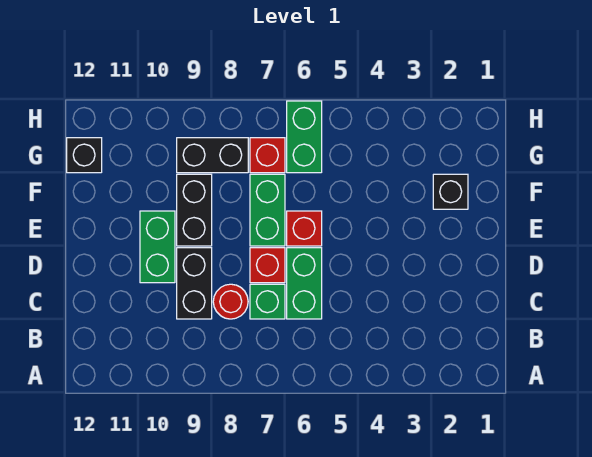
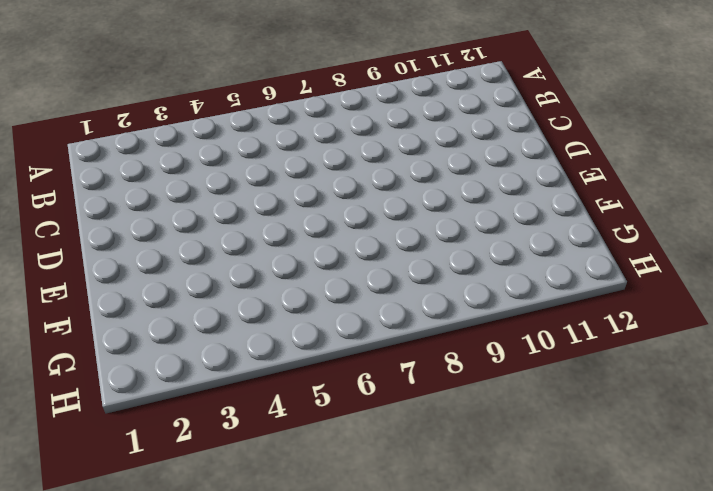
none -> green brick C6:D6 level 1
none -> green brick C7 level 1
none -> red round brick C8 level 1

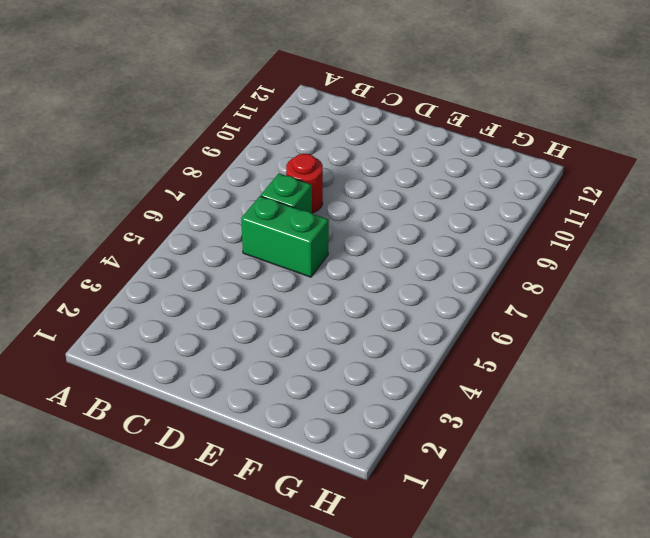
none -> black brick C9:D9 level 1
none -> red brick D7 level 1
none -> green brick D10:E10 level 1

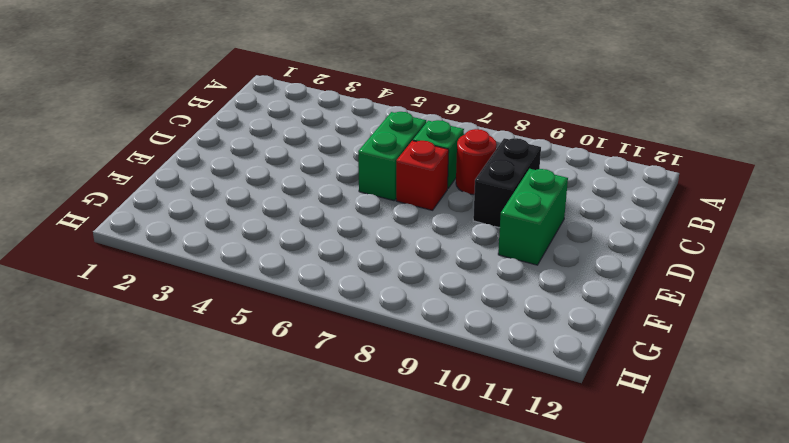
none -> red brick E6 level 1
none -> green brick E7:F7 level 1
none -> black brick E9:F9 level 1

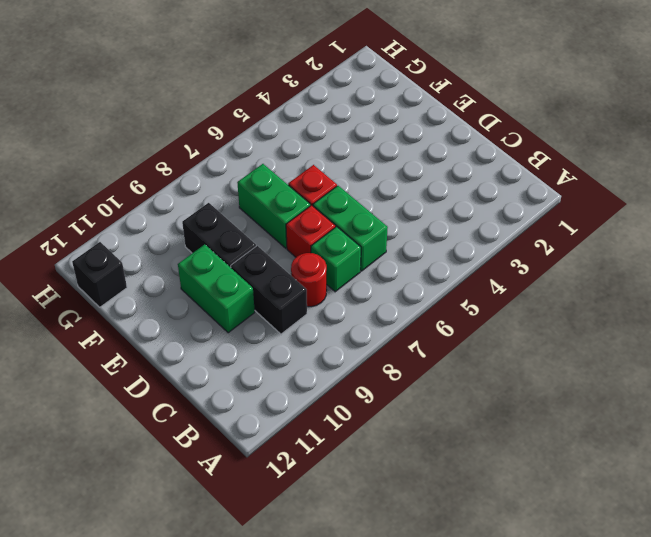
none -> black brick F2 level 1
none -> green brick G6:H6 level 1
none -> red brick G7 level 1

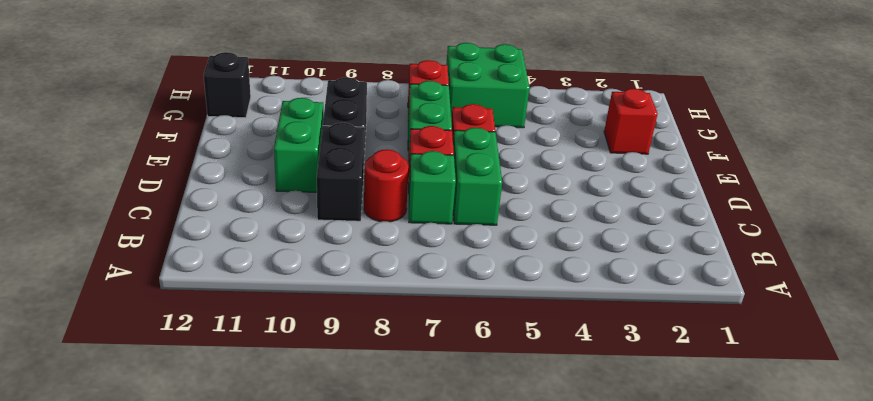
red brick F2 level 1 -> black brick F2 level 1
green brick G5:H6 level 1 -> green brick G6:H6 level 1
none -> black brick G8:G9 level 1

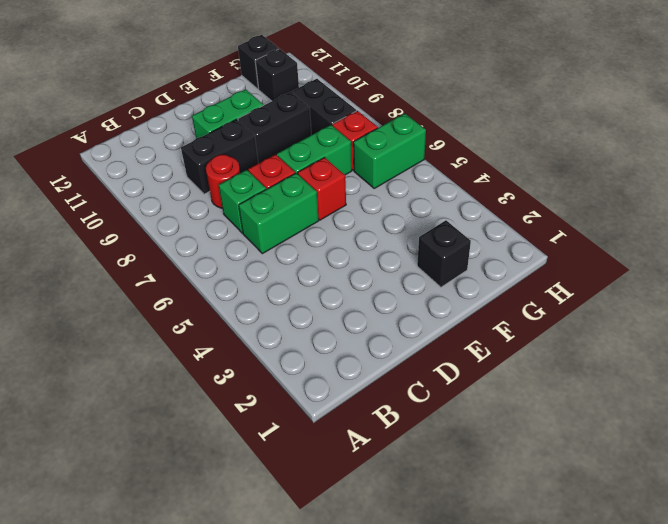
black brick G11 level 1 -> none

